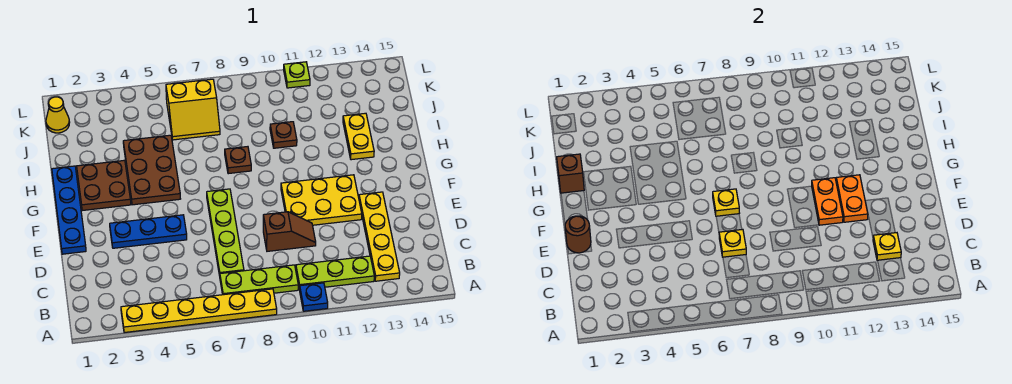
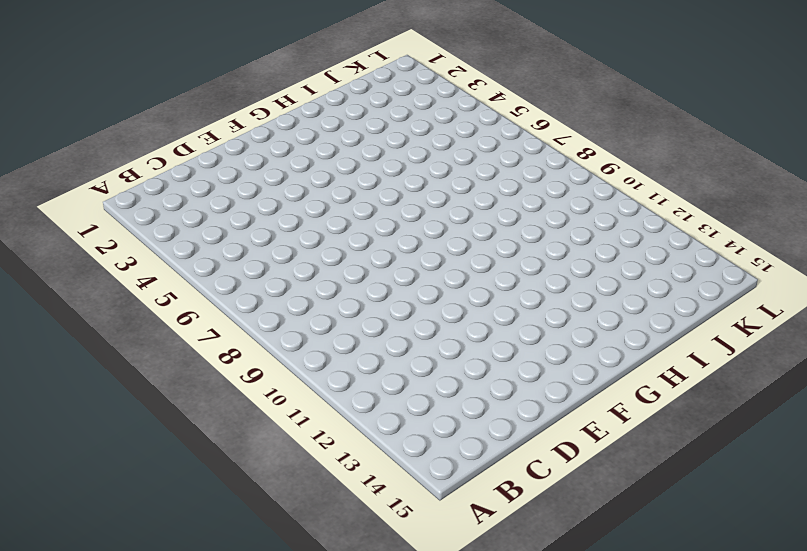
none -> yellow plate A3:A8 level 1
none -> blue plate A10 level 1
none -> lime plate B7:B9 level 1

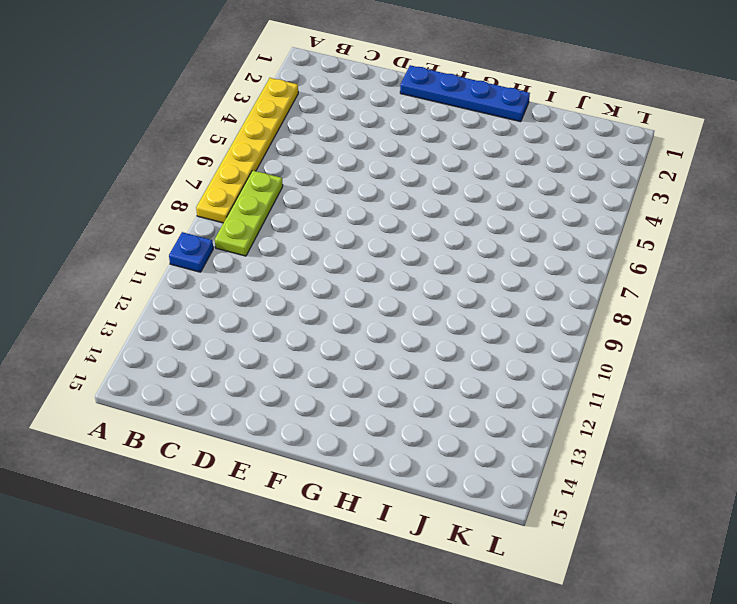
none -> lime plate B10:B12 level 1
none -> yellow plate B13:E13 level 1
none -> lime plate C7:F7 level 1

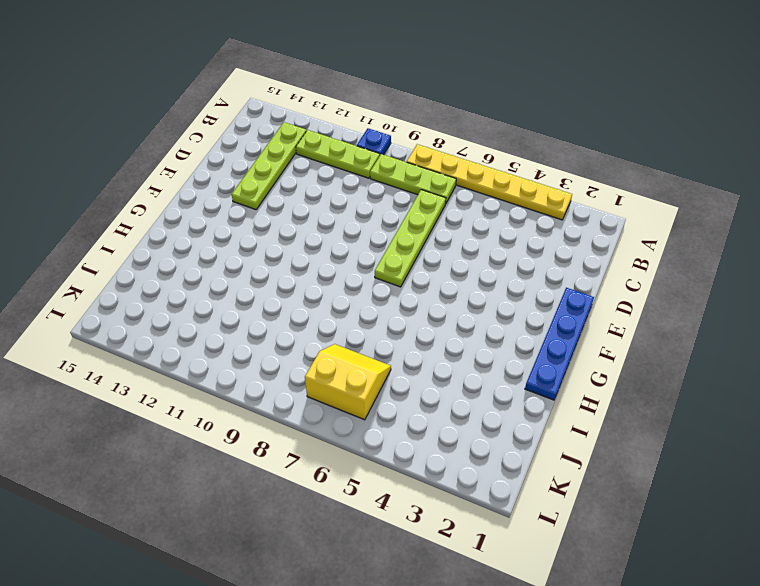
lime plate B13:E13 level 1 -> yellow plate B13:E13 level 1
none -> brown slope D9:D10 level 1 top 9
none -> blue plate E3:E5 level 1
none -> yellow plate E10:F12 level 1

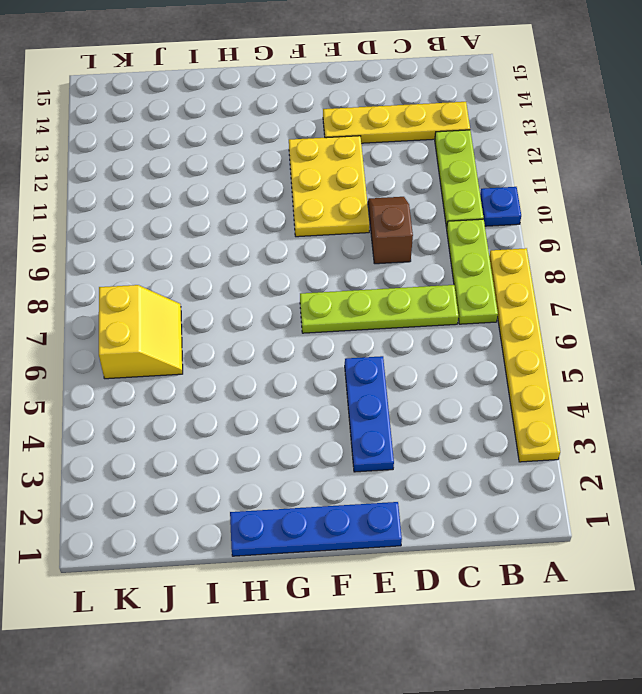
none -> brown plate G2:H3 level 1
none -> brown plate G4:I5 level 1
none -> brown plate H8 level 1

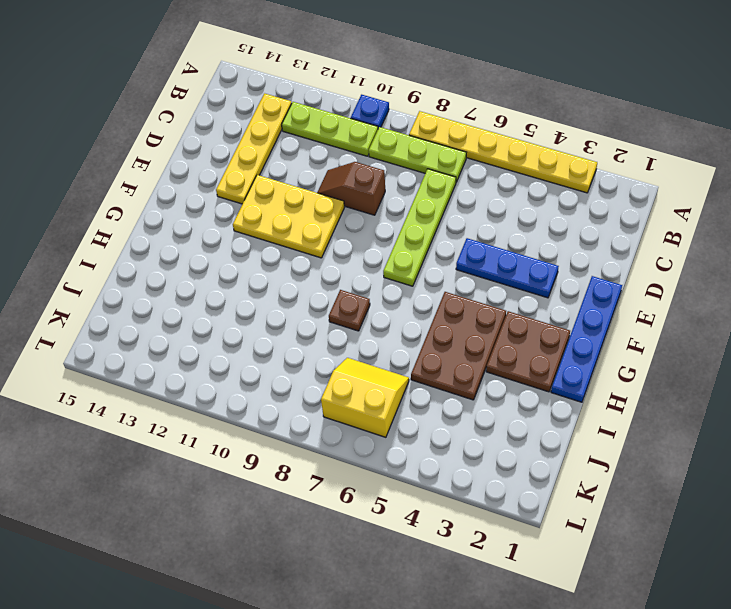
none -> yellow plate H13:I13 level 1
none -> brown plate I10 level 1
none -> yellow cone K1 level 1

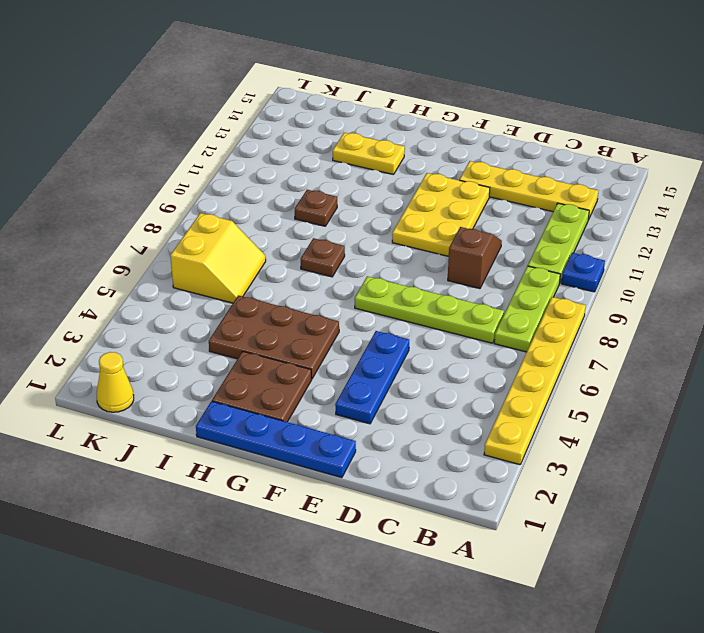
none -> lime plate L11 level 1
none -> yellow plate C13 level 2
none -> yellow plate D7 level 2

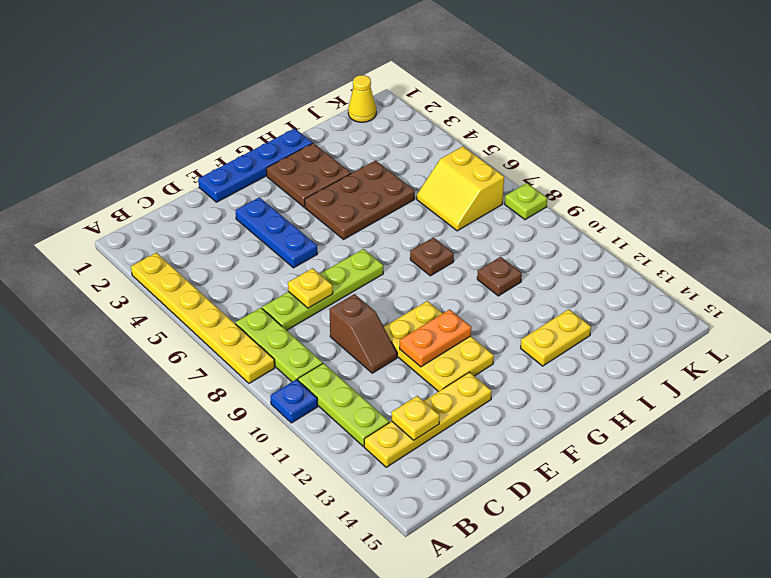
lime plate L8 level 1 -> lime plate L11 level 1
none -> brown round brick E1 level 2
none -> orange plate E12:F12 level 2
none -> yellow plate F7 level 2

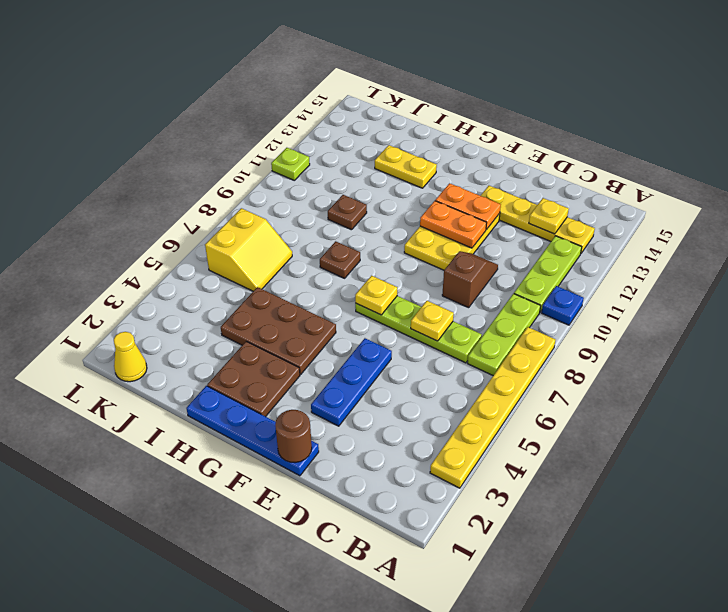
none -> brown brick H1 level 2

